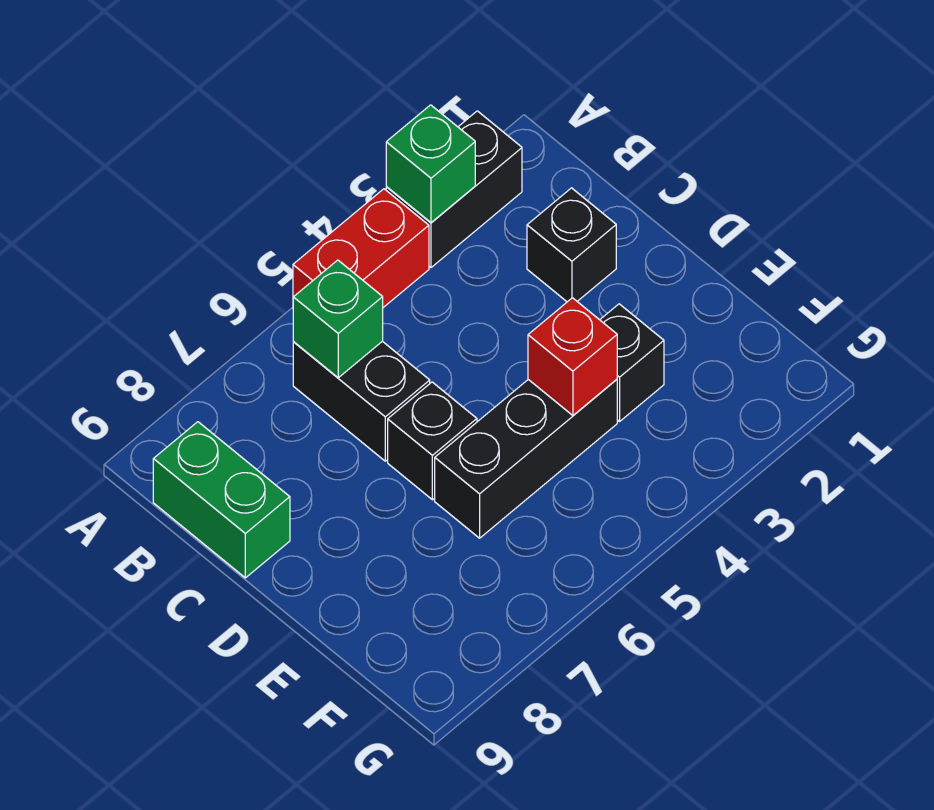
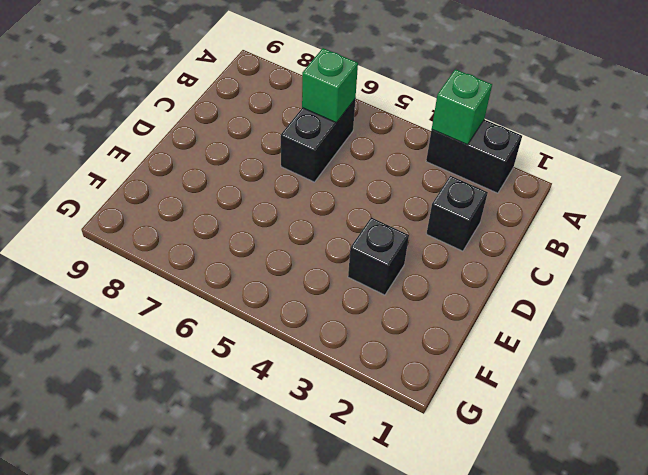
none -> red brick A4:A5 level 1
none -> green brick B9:C9 level 1

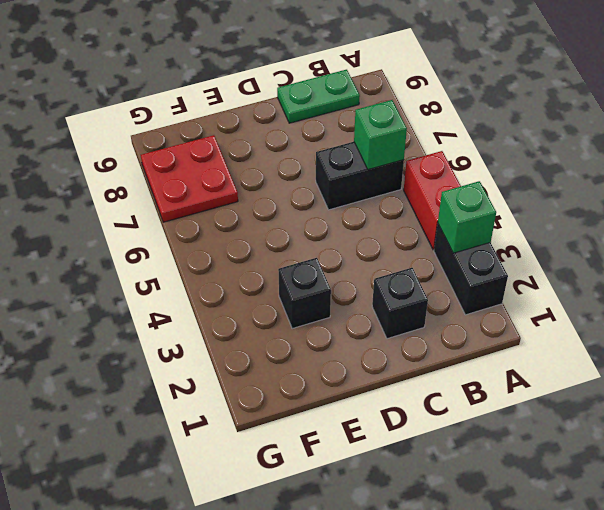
green plate B9:C9 level 1 -> green brick B9:C9 level 1
red plate F7:G8 level 1 -> none
none -> black brick D6 level 1
none -> black brick E4:E6 level 1

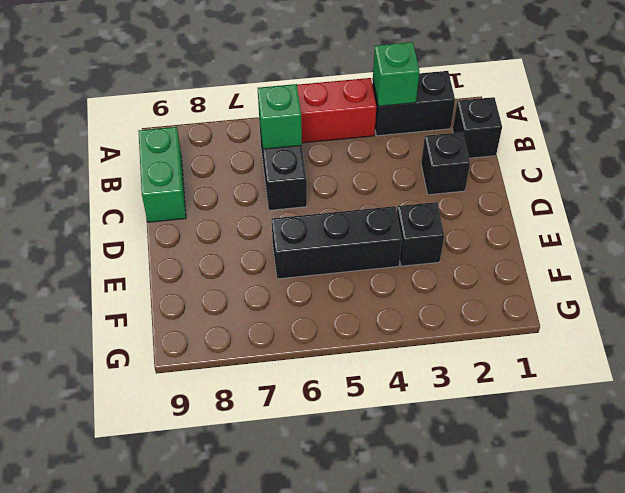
black brick B1 level 1 -> black brick D6 level 1
none -> red brick E4 level 2

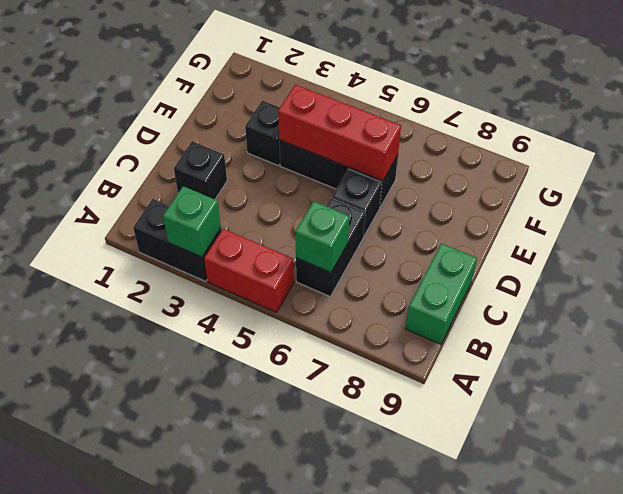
red brick E4:E6 level 2 -> red brick E4 level 2

